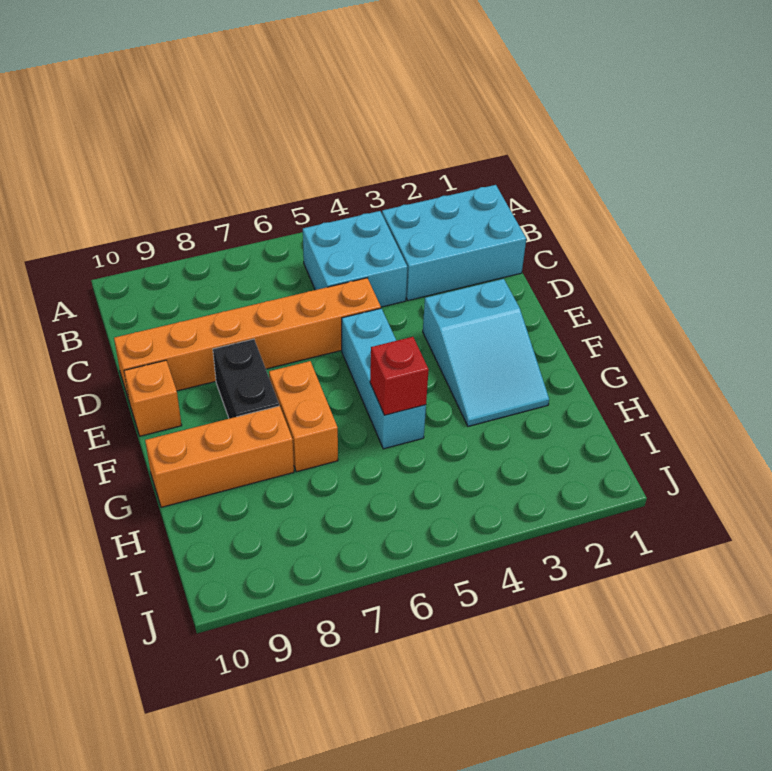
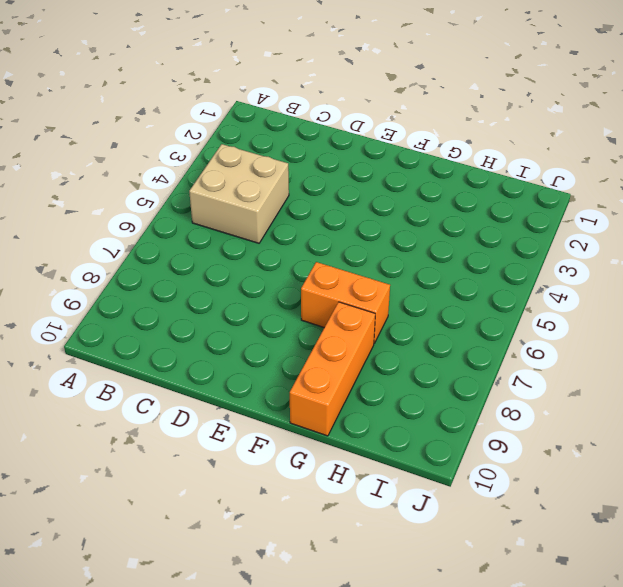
tan brick B4:C5 level 1 -> cyan brick B4:C5 level 1
none -> cyan brick B1:C3 level 1
none -> orange brick D5:D10 level 1

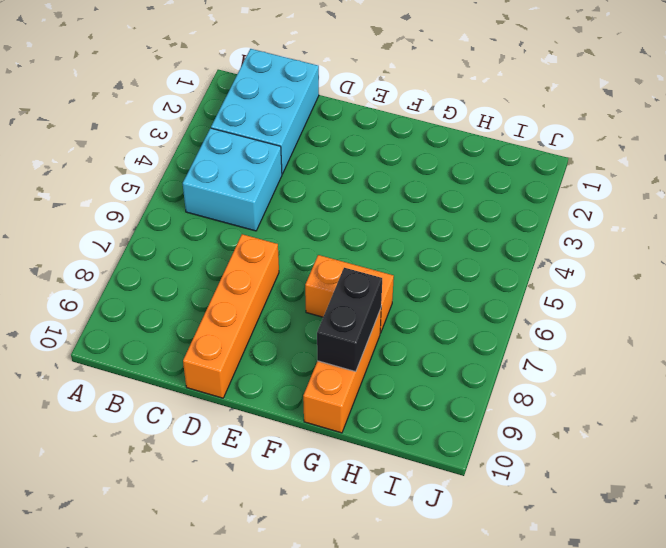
orange brick D7:D10 level 1 -> orange brick D5:D10 level 1
black brick G8:G9 level 2 -> black brick E8:F8 level 1
none -> cyan slope E2:G3 level 1 top E
none -> cyan brick E5:G5 level 1

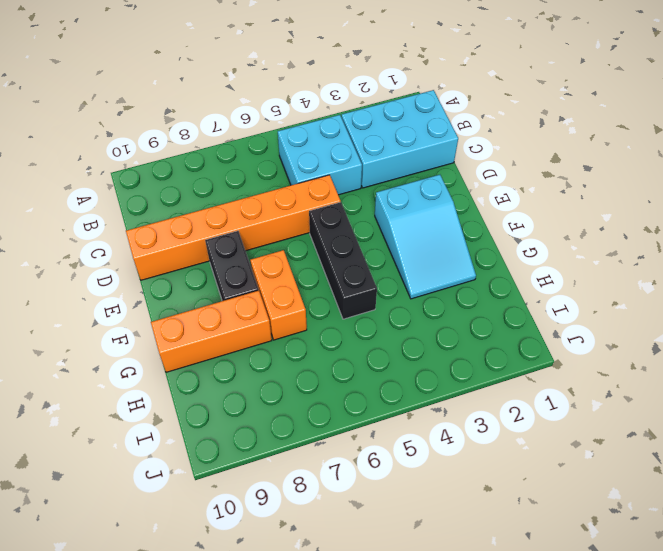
black brick E5:G5 level 1 -> cyan brick E5:G5 level 1
none -> orange brick E10 level 1
none -> red brick G5 level 2

